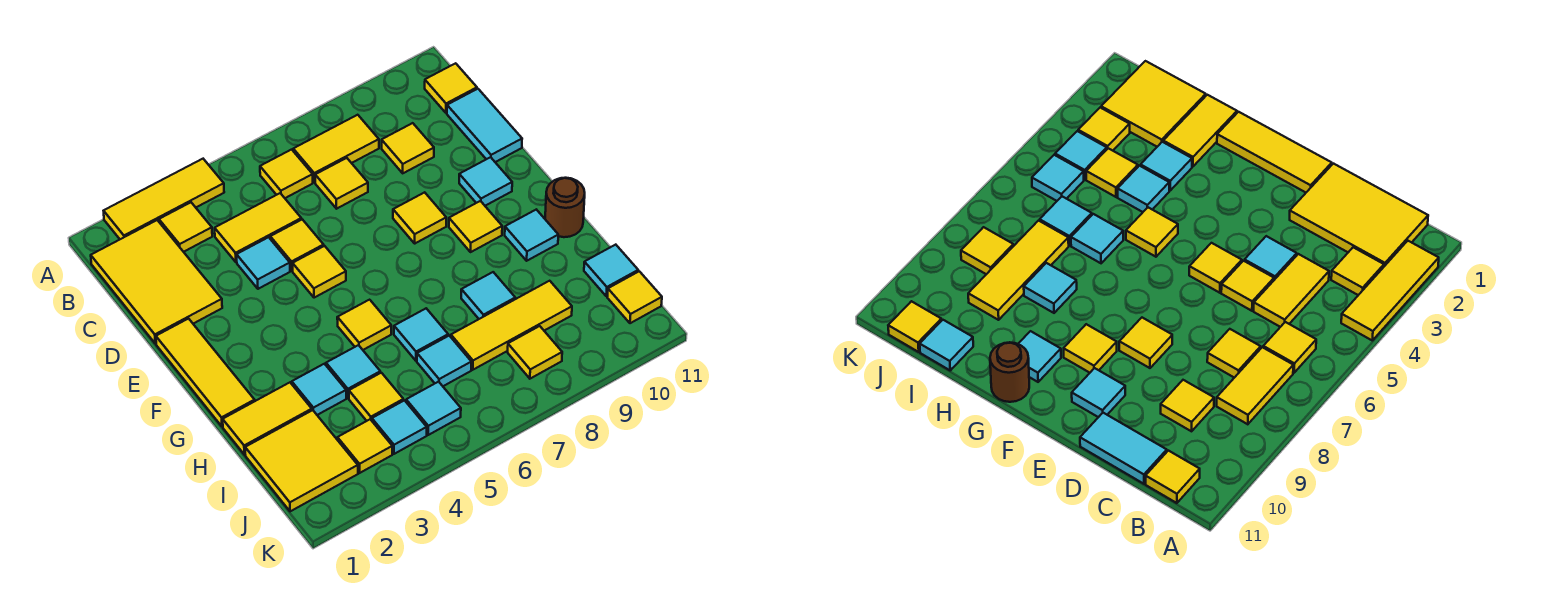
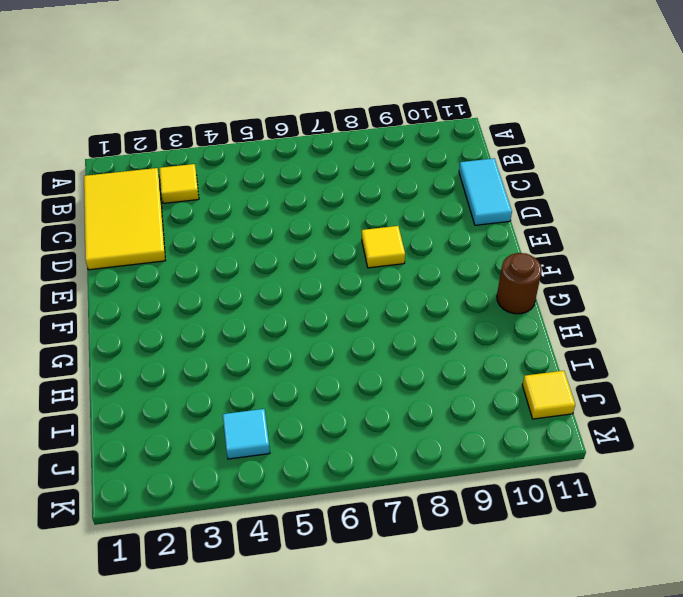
none -> yellow tile A2:A4 level 1
none -> yellow tile B6 level 1
none -> yellow tile B7:B8 level 1
none -> yellow tile B11 level 1

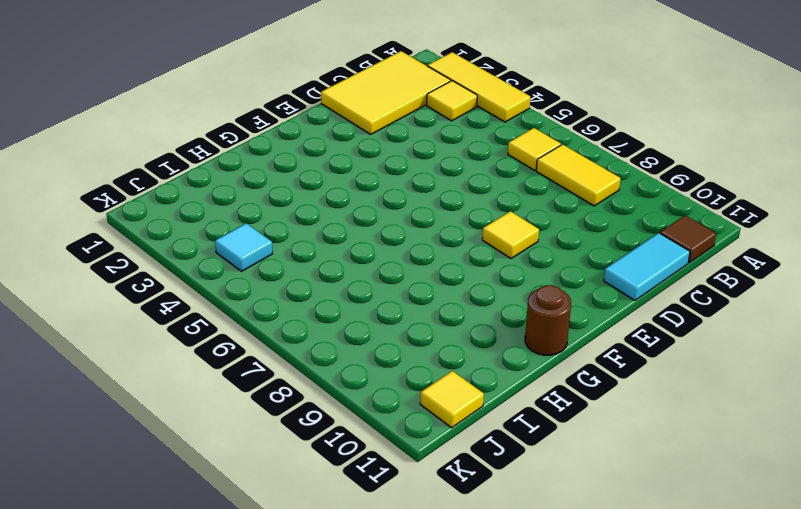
brown tile B11 level 1 -> yellow tile B11 level 1
none -> yellow tile C4:C5 level 1
none -> yellow tile C7 level 1
none -> yellow tile C9 level 1
none -> cyan tile D4 level 1

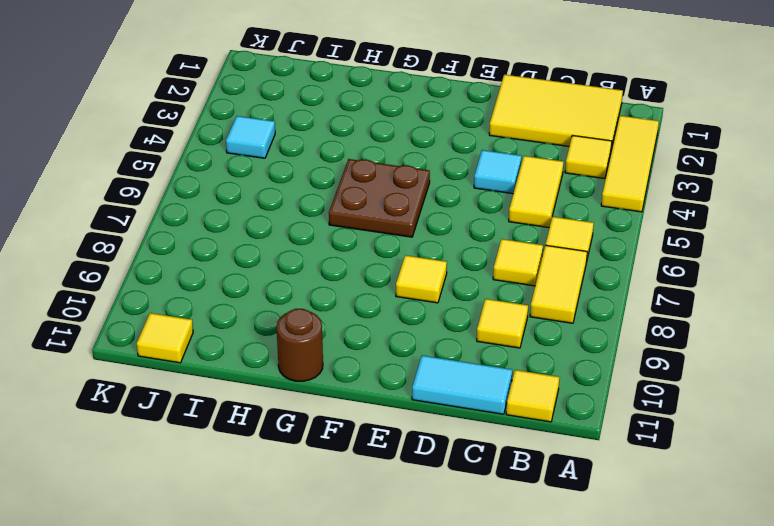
brown plate F5:G6 level 1 -> yellow tile G5 level 1
none -> yellow tile D5 level 1
none -> yellow tile E1:G1 level 1
none -> yellow tile E5 level 1
none -> cyan tile E10 level 1

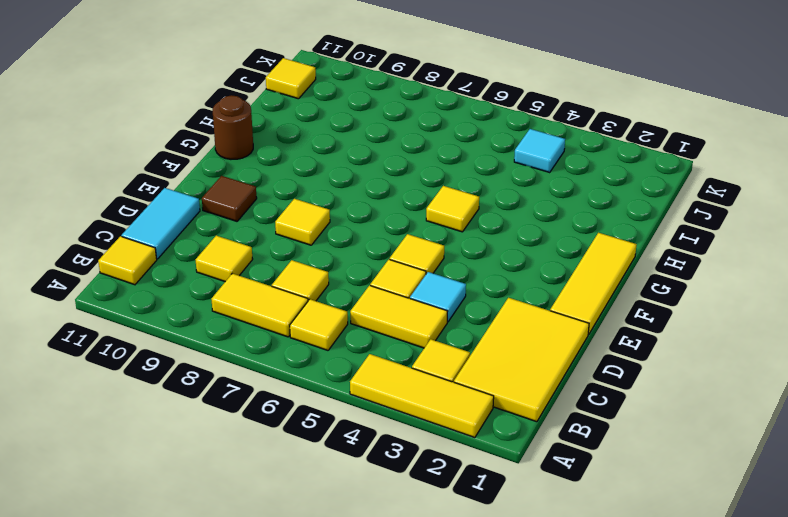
brown tile E10 level 1 -> cyan tile E10 level 1
none -> yellow tile F9 level 1
none -> cyan tile G10 level 1
none -> yellow tile H1:H2 level 1
none -> cyan tile H3 level 1

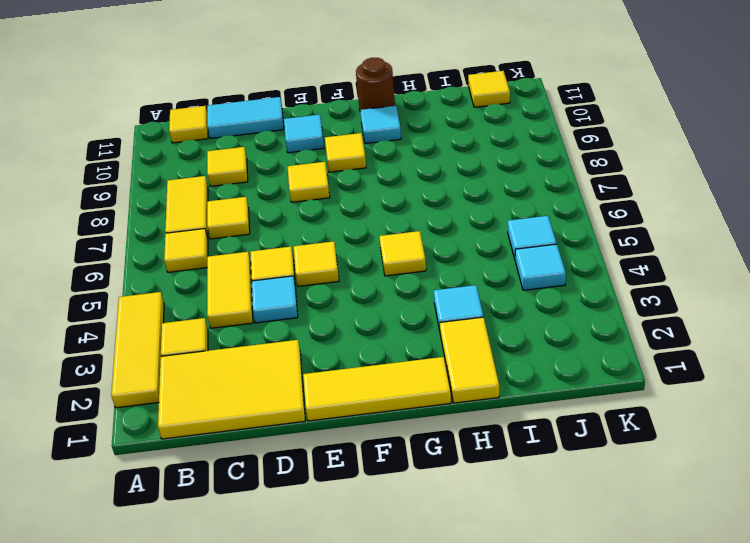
none -> cyan tile H4 level 1
none -> cyan tile H6 level 1
none -> cyan tile H8 level 1
none -> yellow tile I1:J2 level 1

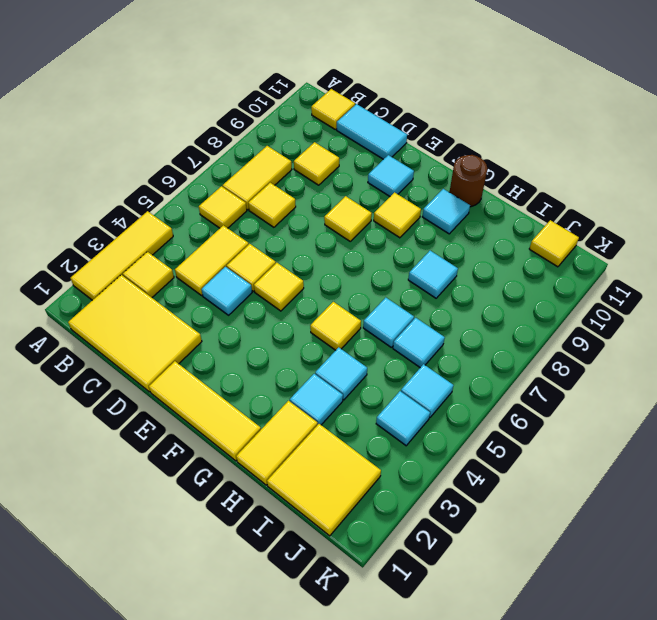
none -> yellow tile I4 level 1
none -> yellow tile I7:I9 level 1
none -> cyan tile I11 level 1
none -> yellow tile J3 level 1

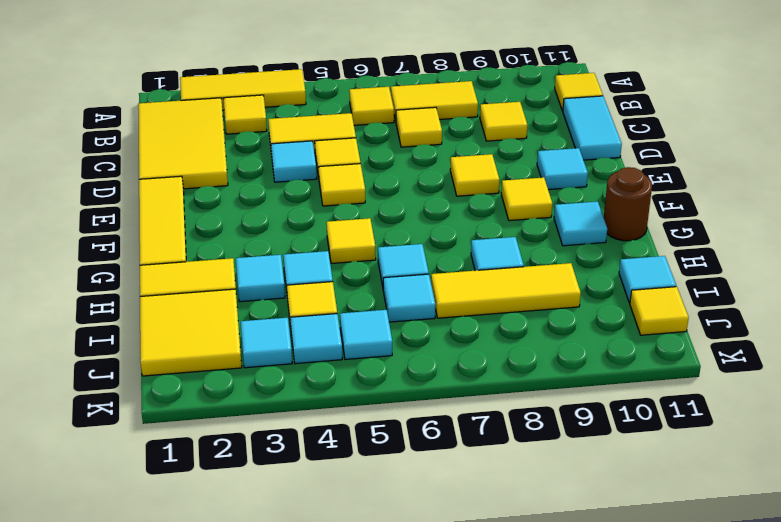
cyan tile J3 level 1 -> yellow tile J3 level 1
none -> yellow tile J8 level 1

